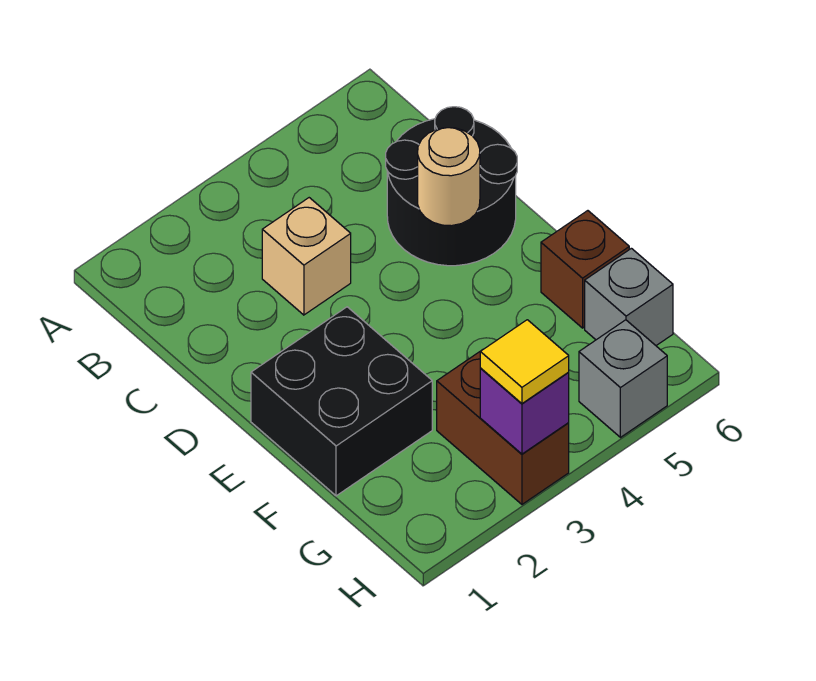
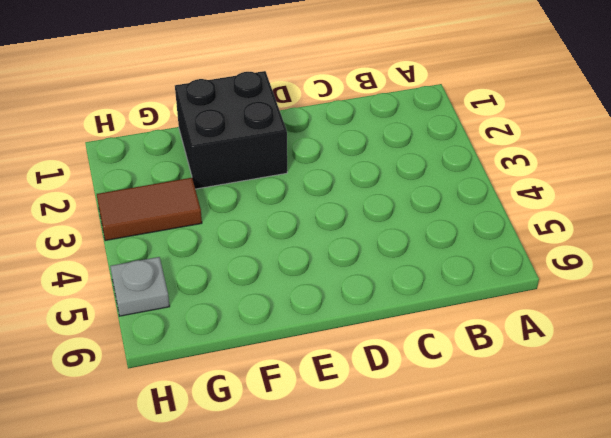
brown tile G3:H3 level 1 -> brown brick G3:H3 level 1
grey plate H5 level 1 -> grey brick H5 level 1
none -> tan brick C3 level 1
none -> black round brick C5:D6 level 1

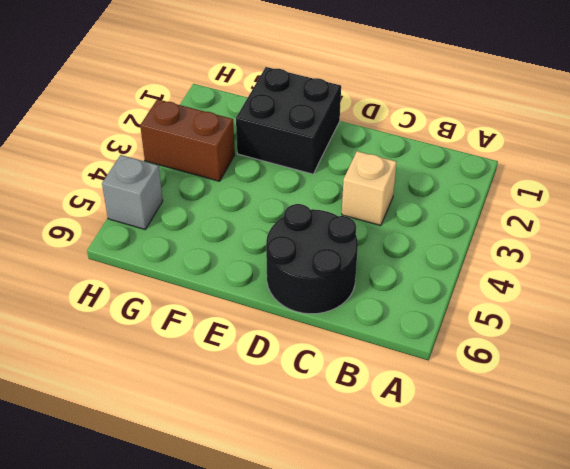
none -> brown brick F6 level 1
none -> grey brick G6 level 1

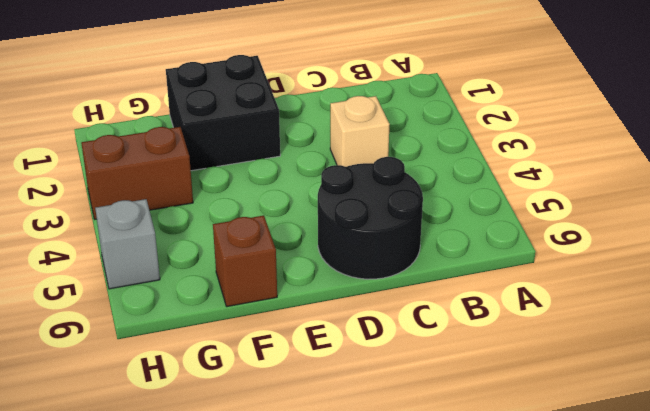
none -> grey brick G6 level 1
none -> tan round brick D5 level 2

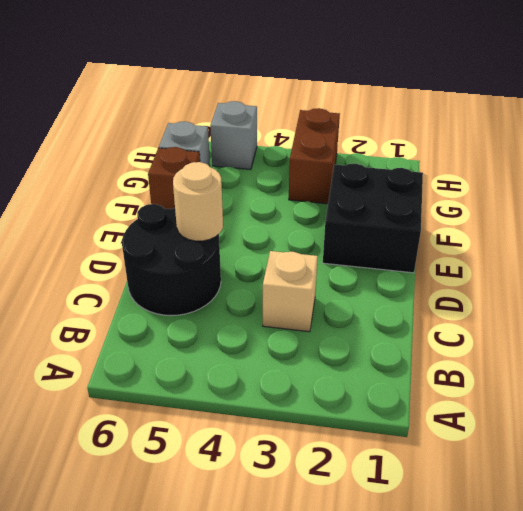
none -> purple brick H3 level 2
none -> yellow tile H3 level 3

